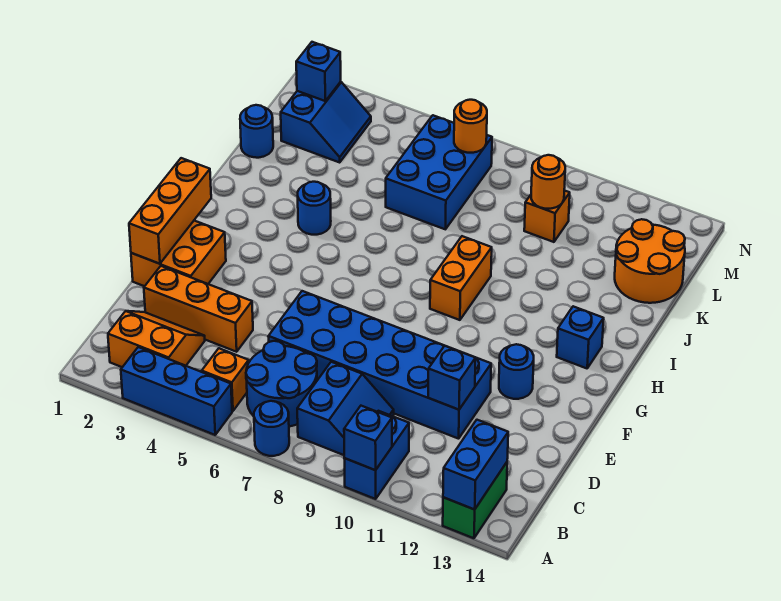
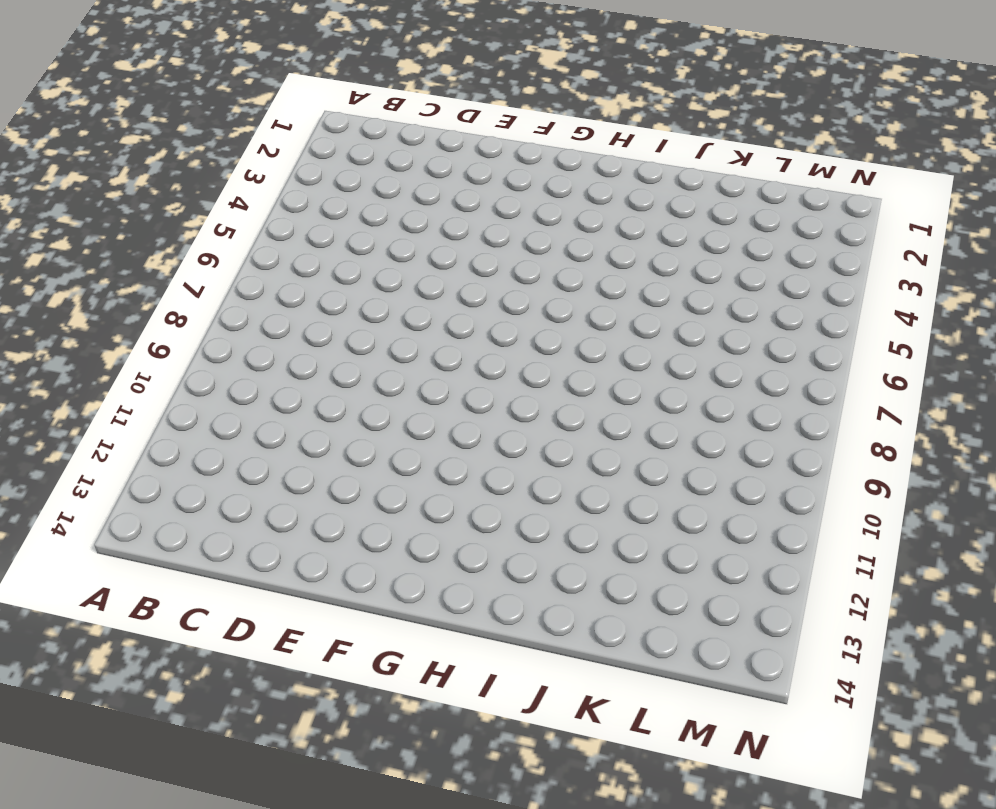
none -> blue brick A3:A5 level 1
none -> blue round brick A7 level 1
none -> blue brick A10:B10 level 1

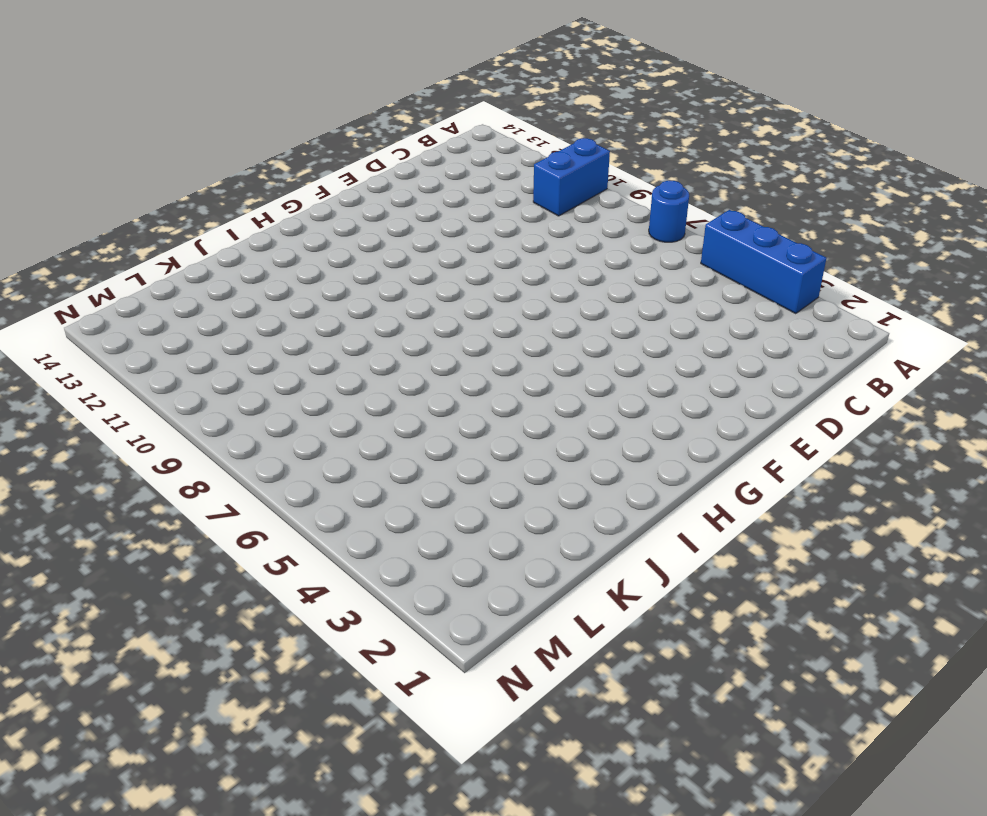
none -> green brick A13:B13 level 1
none -> orange slope B2:C3 level 1 top B
none -> orange brick B5 level 1

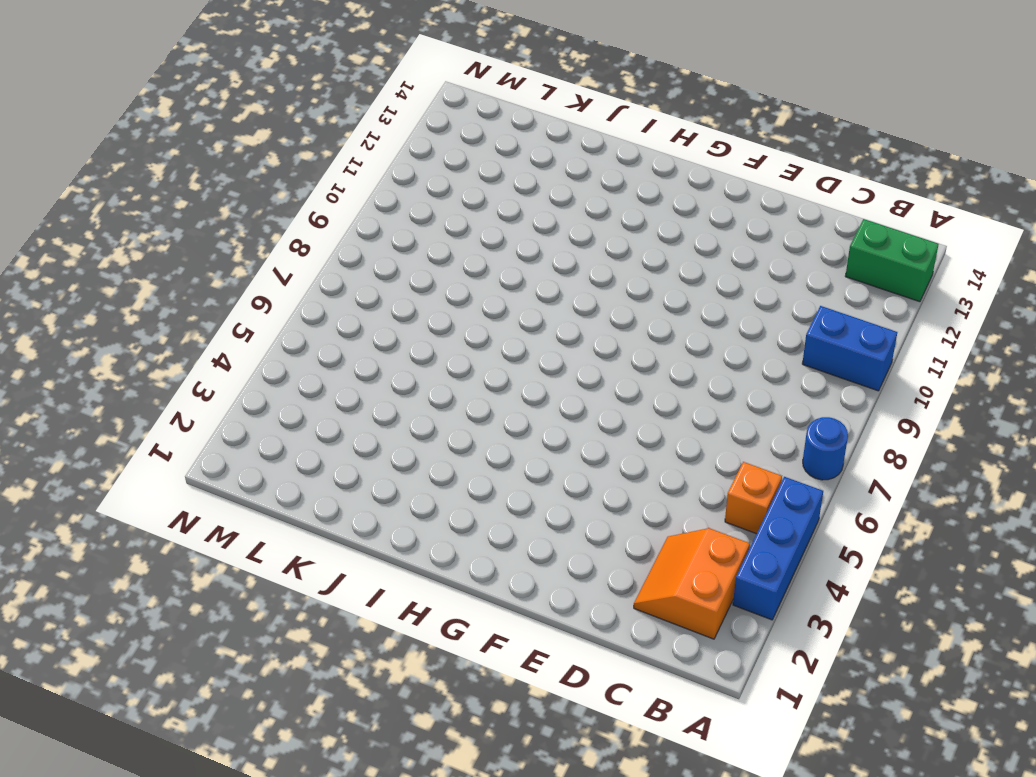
none -> blue round brick B6:C7 level 1
none -> blue slope B8:C9 level 1 top 8
none -> orange brick D2:D4 level 1

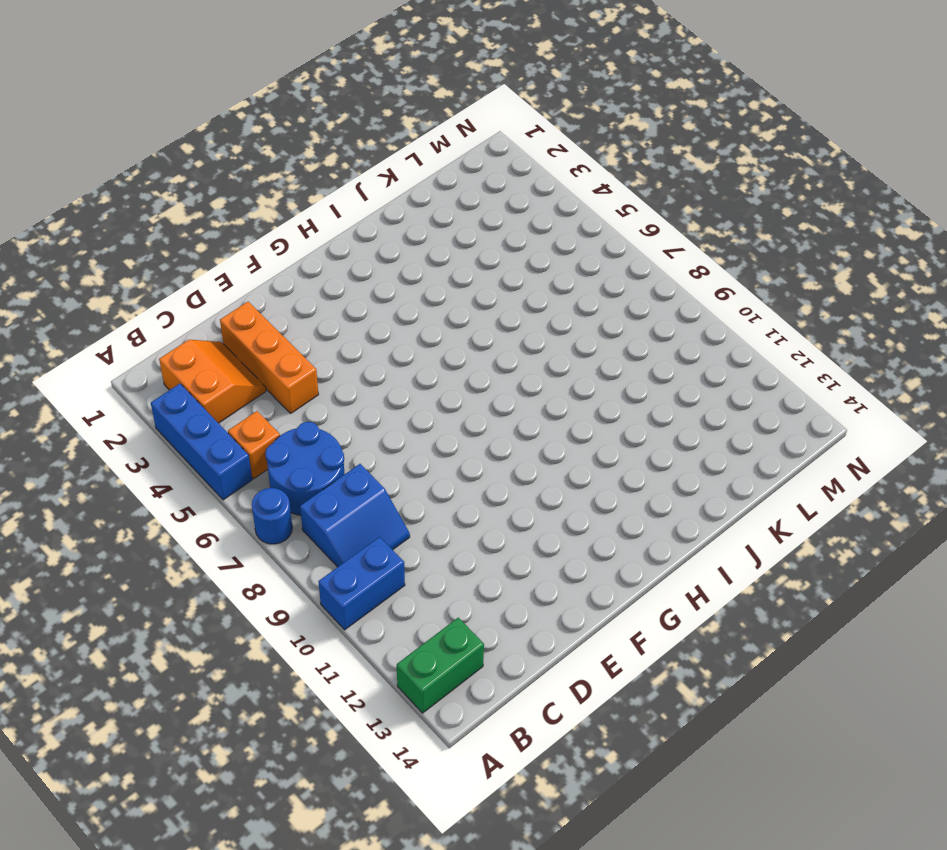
none -> blue brick D6:E11 level 1
none -> orange brick E1:F2 level 1
none -> blue round brick F12 level 1

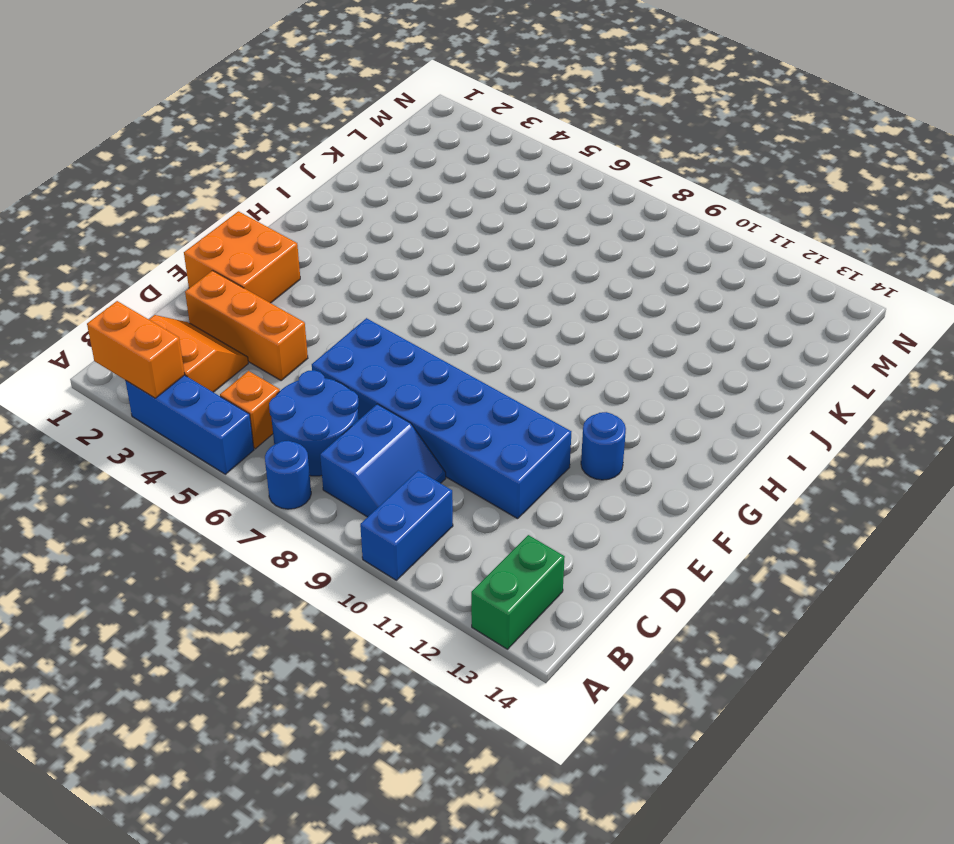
orange brick A2:A3 level 2 -> orange brick H9:I9 level 1
none -> blue brick H13 level 1
none -> blue round brick I4 level 1
none -> blue round brick K1 level 1

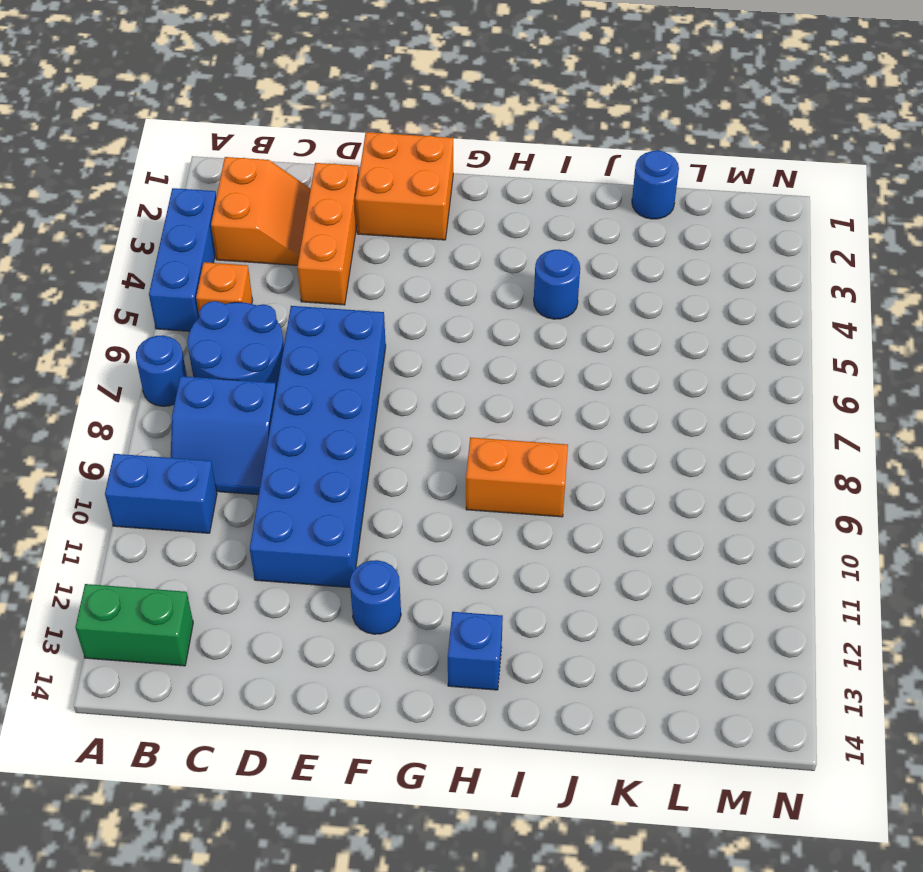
none -> blue brick K6:M7 level 1
none -> orange round brick K13:L14 level 1
none -> blue slope L2:M3 level 1 top 2

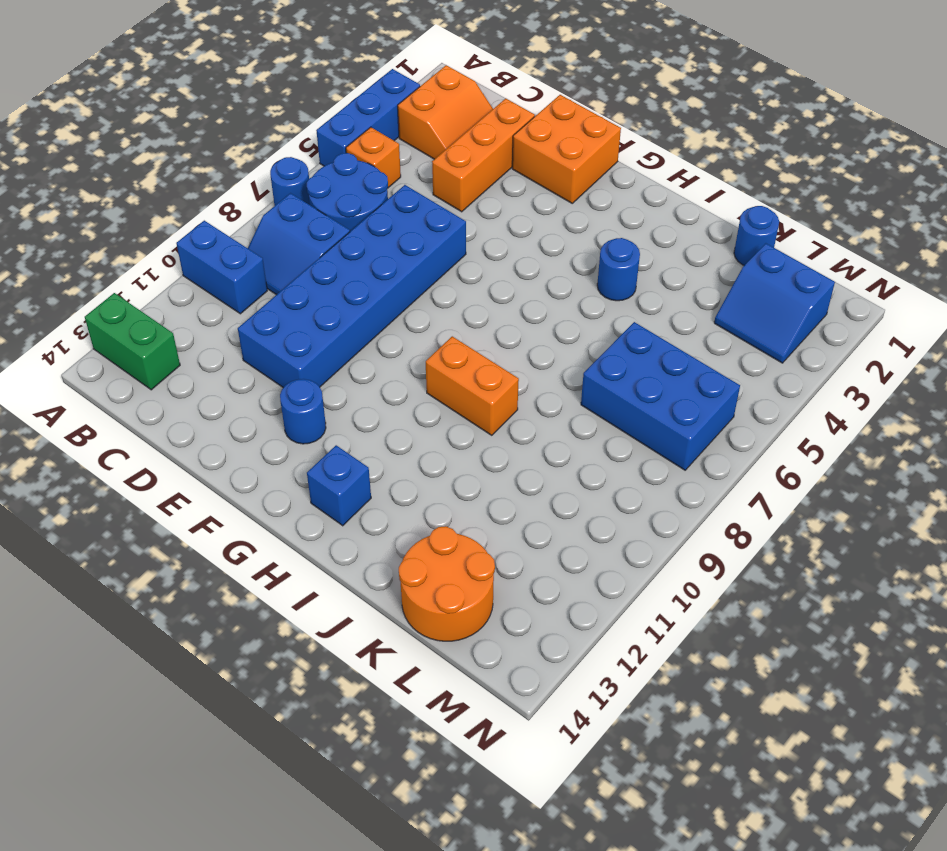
none -> orange brick L10 level 1
none -> blue brick A10 level 2
none -> blue brick A13:B13 level 2

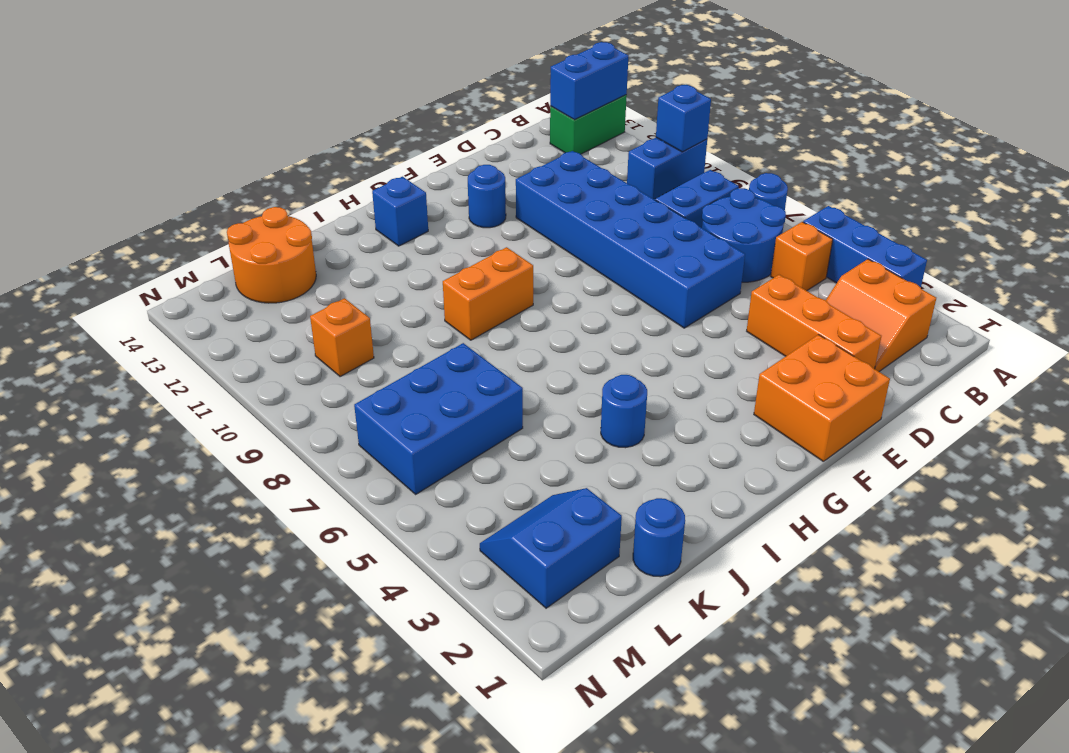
none -> blue brick D11 level 2
none -> orange brick E1:G1 level 2
none -> orange round brick L10 level 2

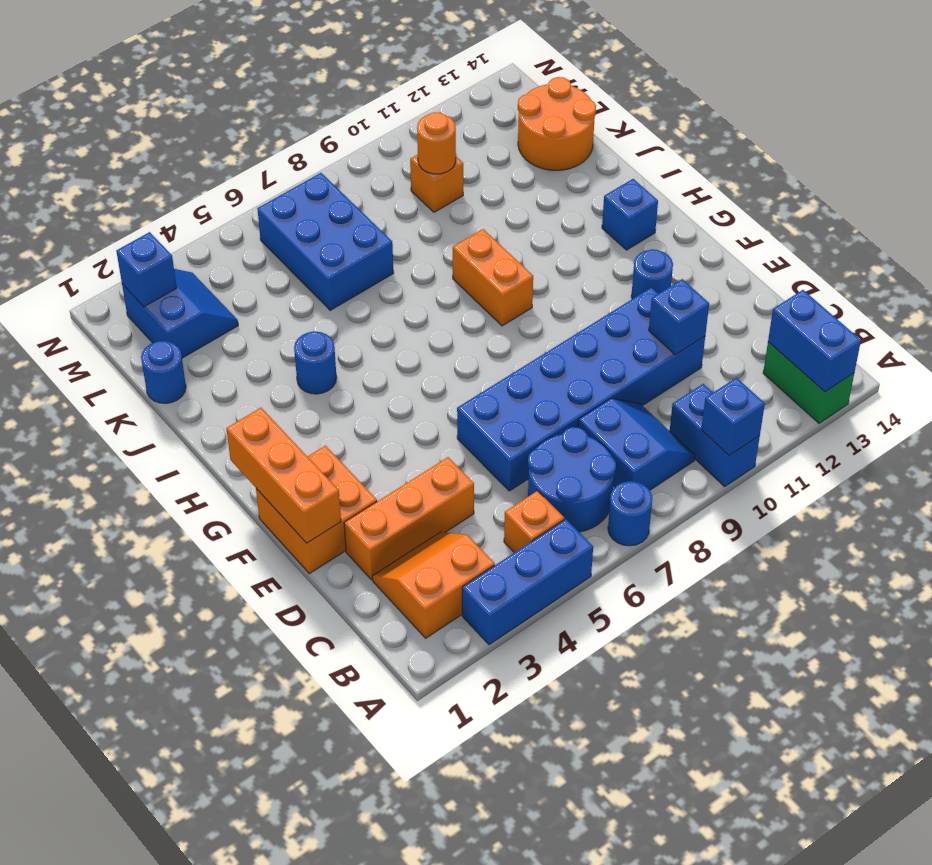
none -> orange round brick M7 level 2

